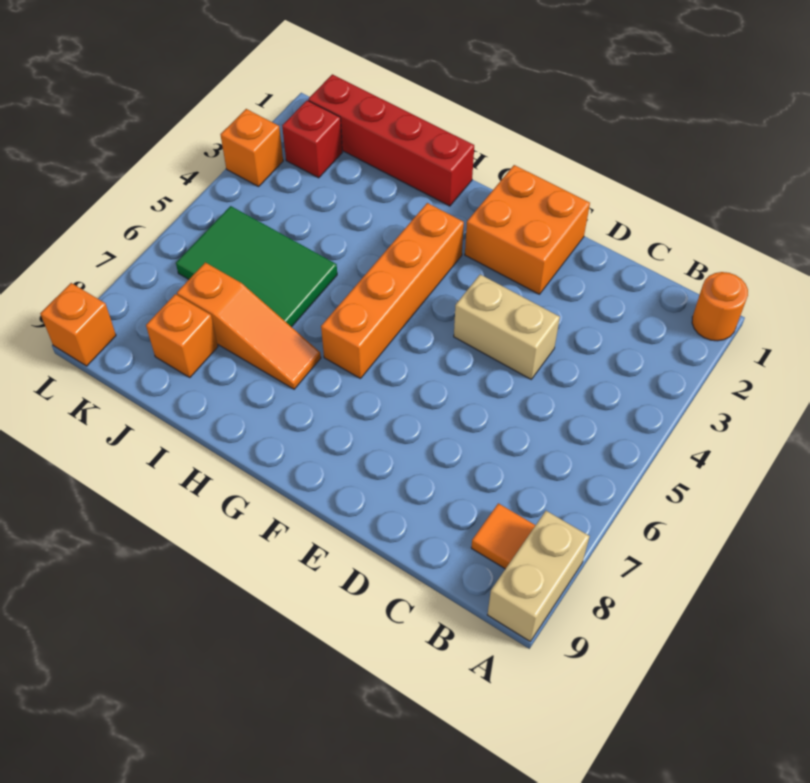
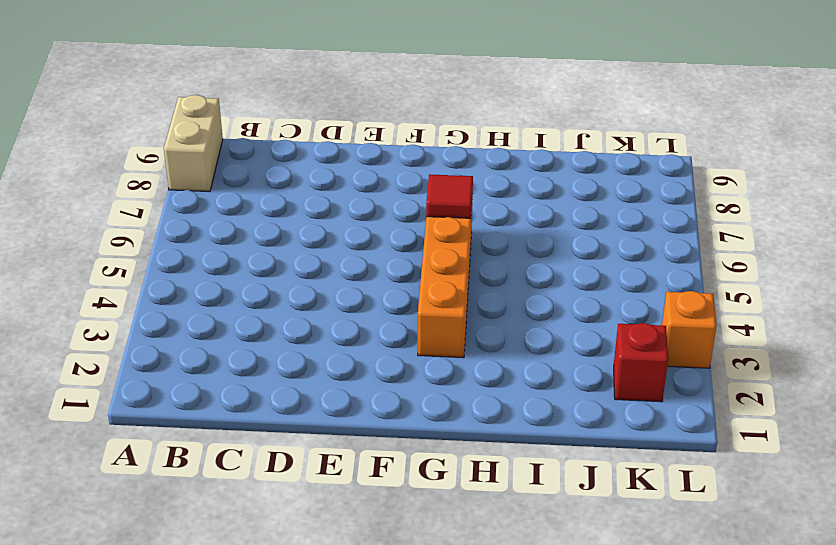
red tile G6 level 2 -> none
none -> orange round brick A1 level 1
none -> orange tile B8 level 1
none -> tan brick D4:E4 level 1

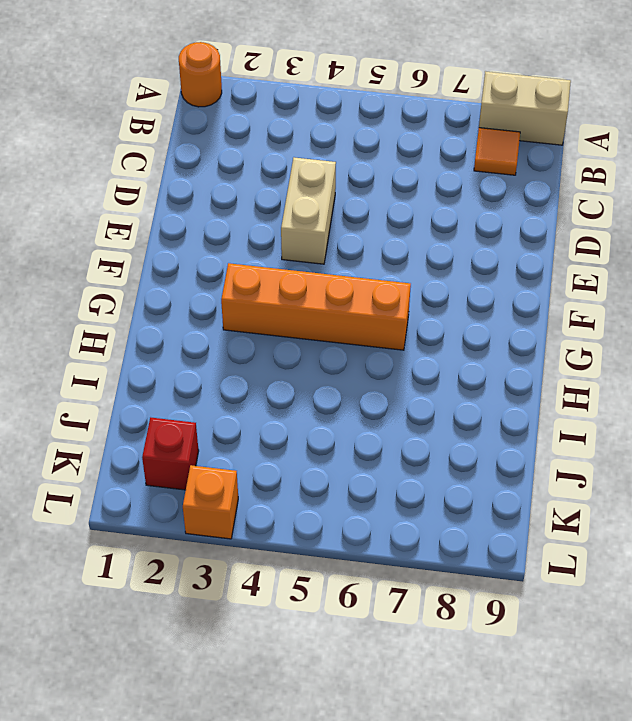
none -> orange brick E1:F2 level 1
none -> red brick H1:K1 level 1
none -> orange slope H7:J7 level 1 top J

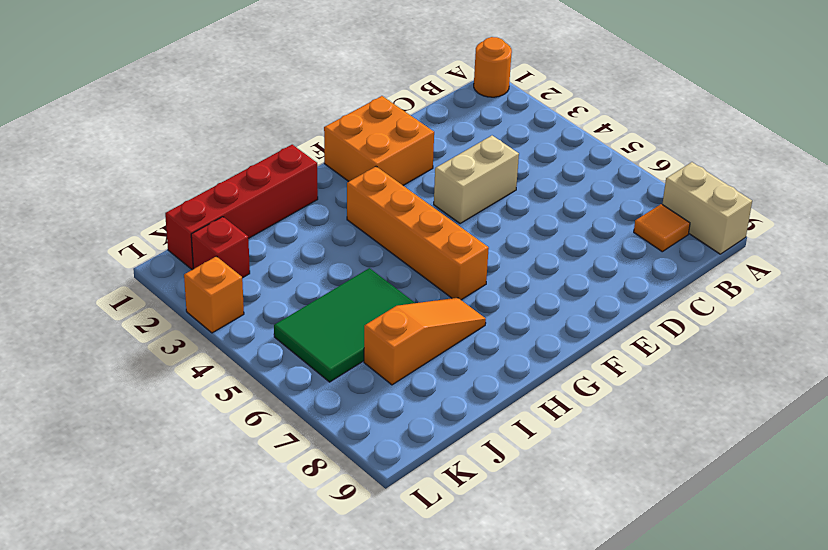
none -> orange brick J8 level 1
none -> orange brick L9 level 1

